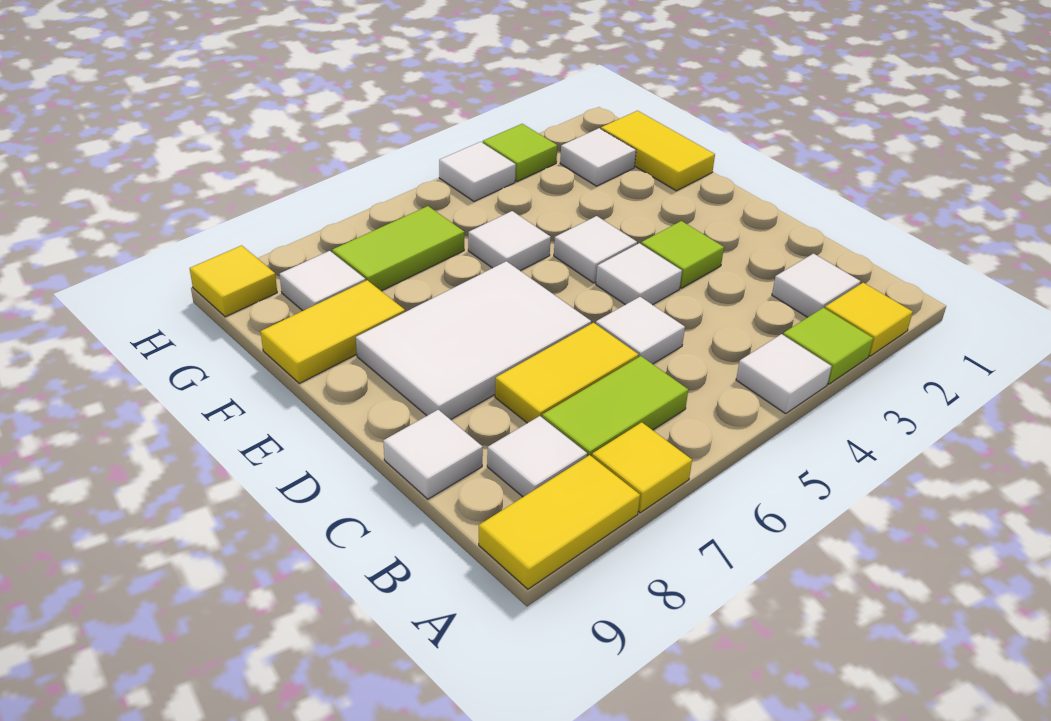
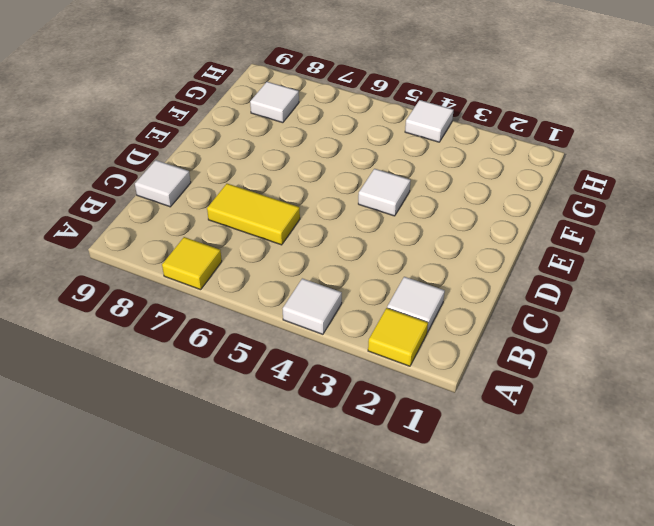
none -> lime tile A3 level 1
none -> yellow tile A8:A9 level 1
none -> lime tile B6:B7 level 1

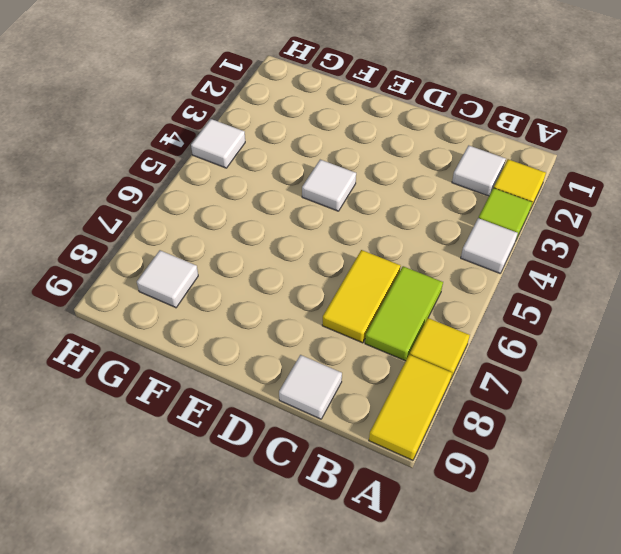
none -> white tile B8 level 1
none -> white tile C5 level 1
none -> lime tile D3 level 1

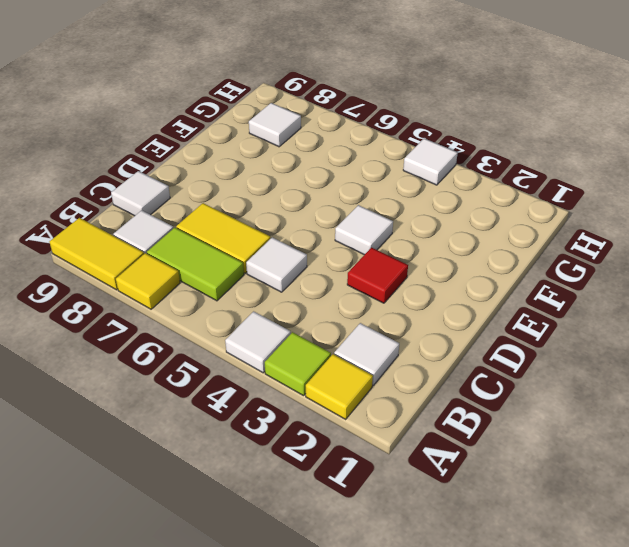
red tile D3 level 1 -> lime tile D3 level 1
none -> white tile D4 level 1
none -> white tile D6:E8 level 1
none -> yellow tile F1:G1 level 1

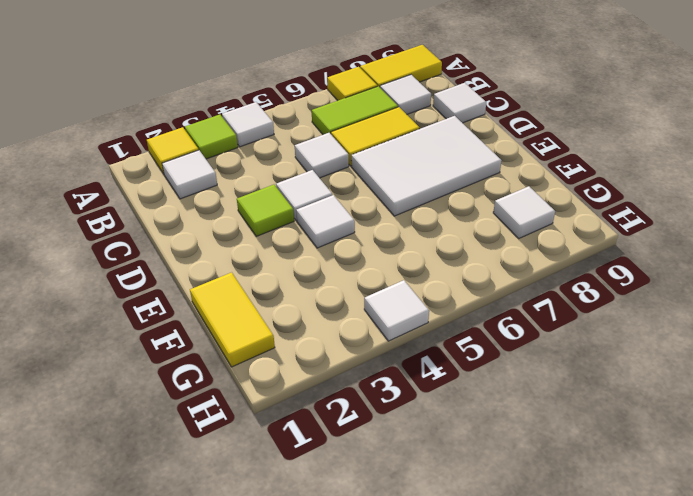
none -> white tile F5 level 1
none -> yellow tile F8:F9 level 1
none -> white tile G2 level 1

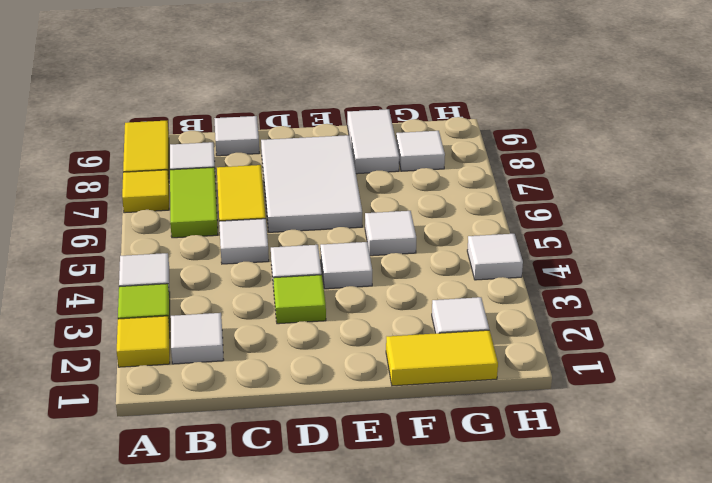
white tile F8:F9 level 1 -> yellow tile F8:F9 level 1
none -> lime tile G6:G7 level 1
none -> lime tile H3 level 1
none -> yellow tile H9 level 1

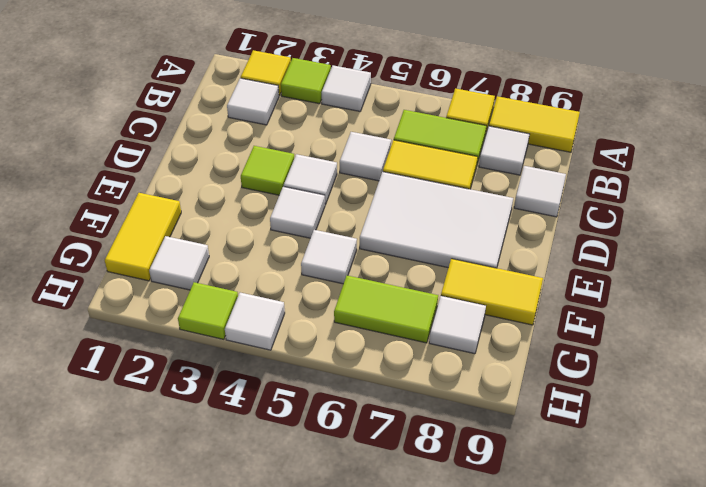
none -> yellow tile H9 level 1

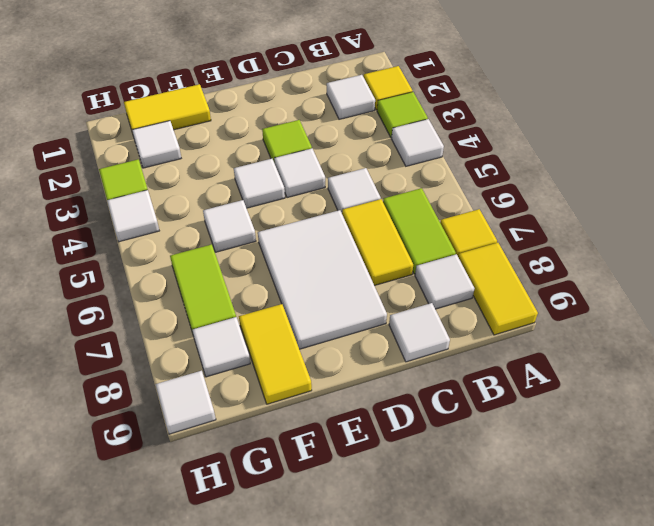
white tile H9 level 1 -> yellow tile H9 level 1

